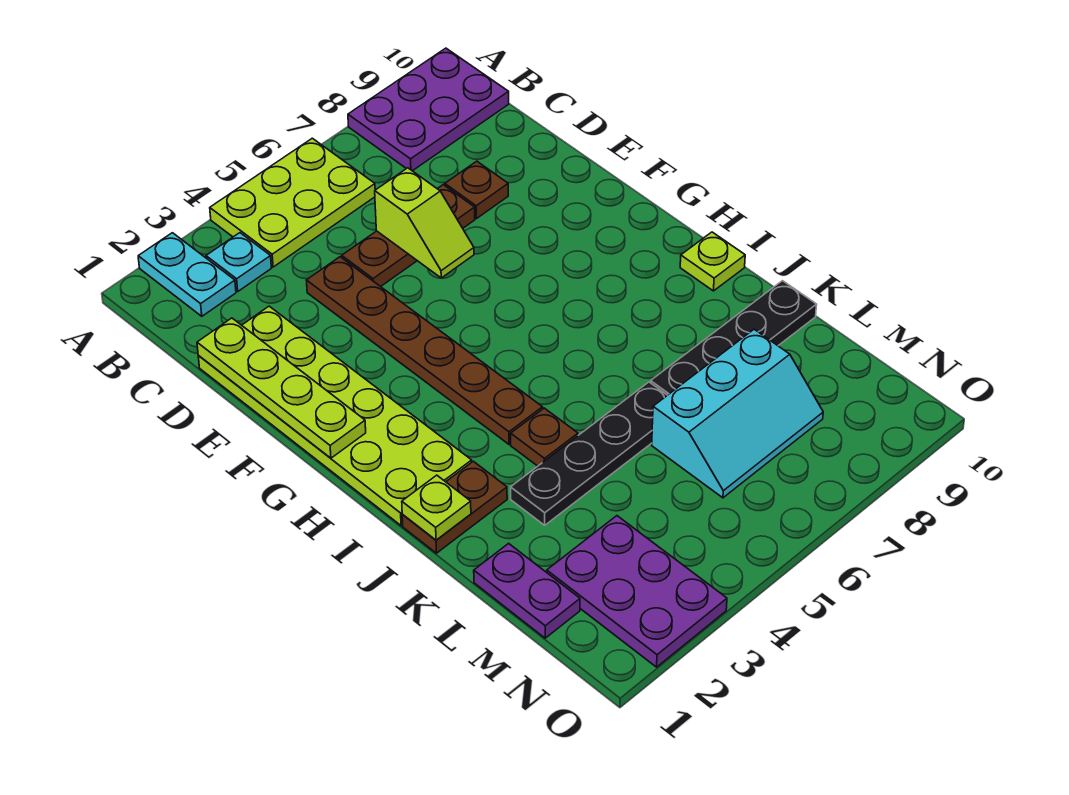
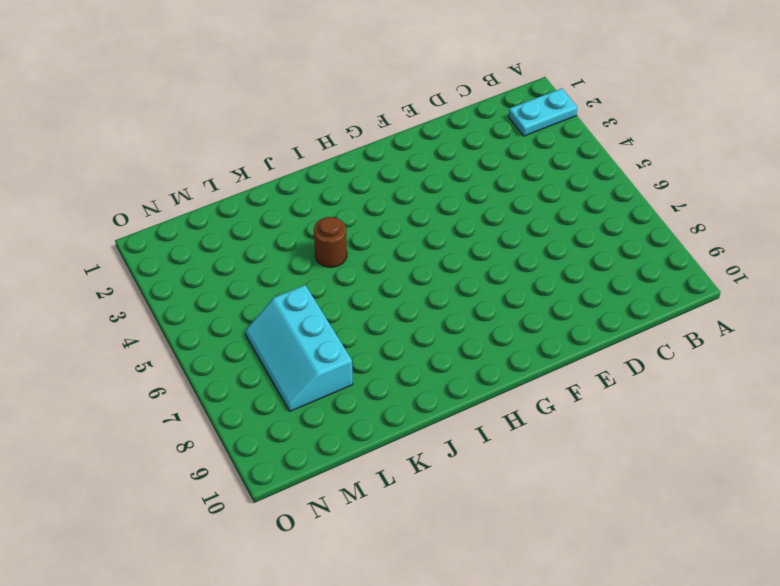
brown round brick J4 level 1 -> brown plate J4 level 1
none -> lime plate A4:B6 level 1
none -> purple plate A8:B10 level 1
none -> cyan plate B3 level 1

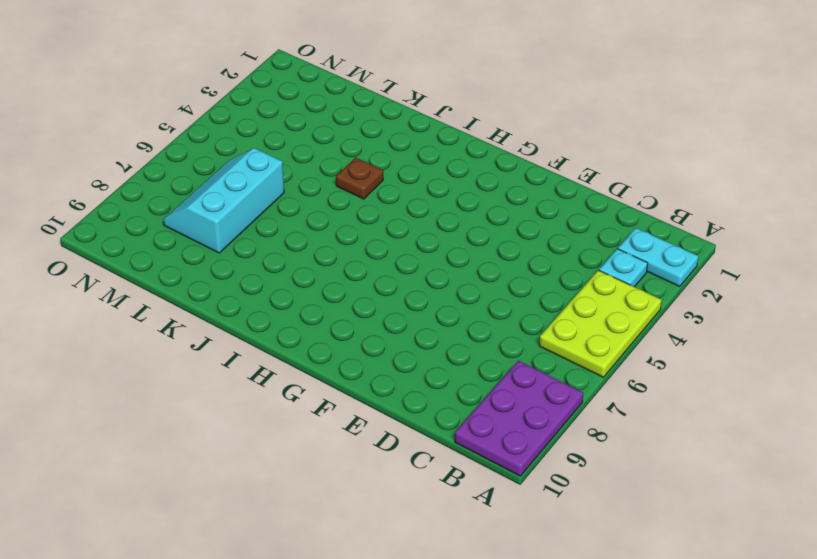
none -> lime plate D1:I2 level 1
none -> brown plate D4:I4 level 1
none -> brown plate D5:D7 level 1

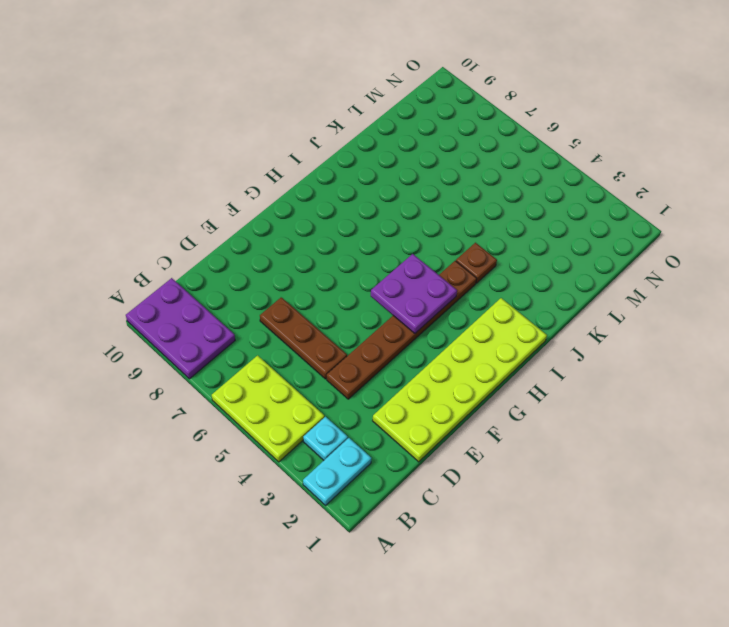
purple plate G4:H5 level 2 -> none
none -> brown plate D8 level 1
none -> lime plate I10 level 1
none -> brown plate J1:J2 level 1

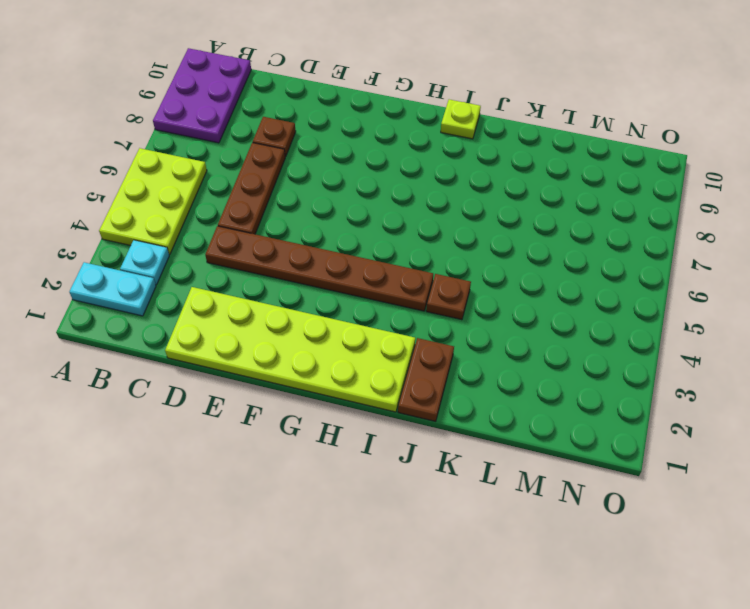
none -> black plate K3:K6 level 1
none -> black plate K7:K10 level 1
none -> purple plate L1:M1 level 1

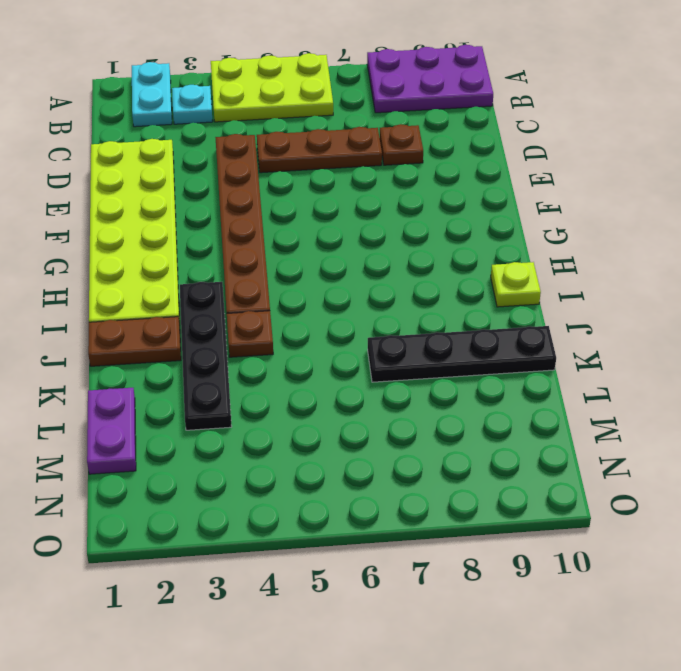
black plate I3:L3 level 1 -> black plate K3:K6 level 1
none -> cyan slope L6:M8 level 1 top L
none -> purple plate M2:O3 level 1
none -> lime plate D1:G1 level 2

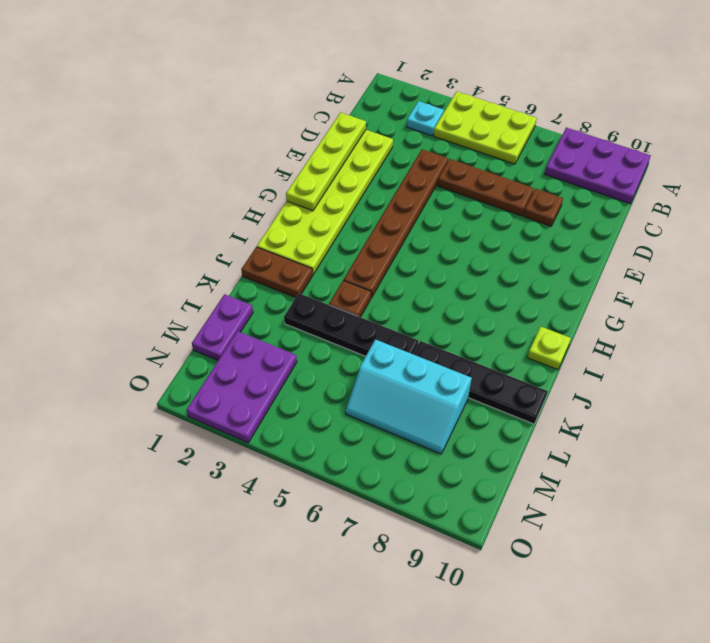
none -> cyan plate A2:B2 level 1
none -> lime slope D6:E6 level 2 top D
none -> lime plate J1 level 2

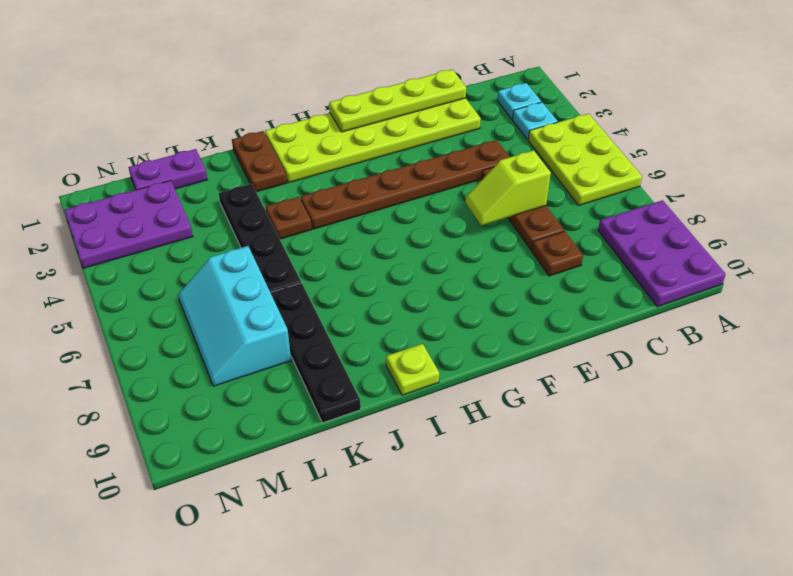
cyan plate B2 level 1 -> cyan plate A2:B2 level 1
none -> lime plate J1 level 2

